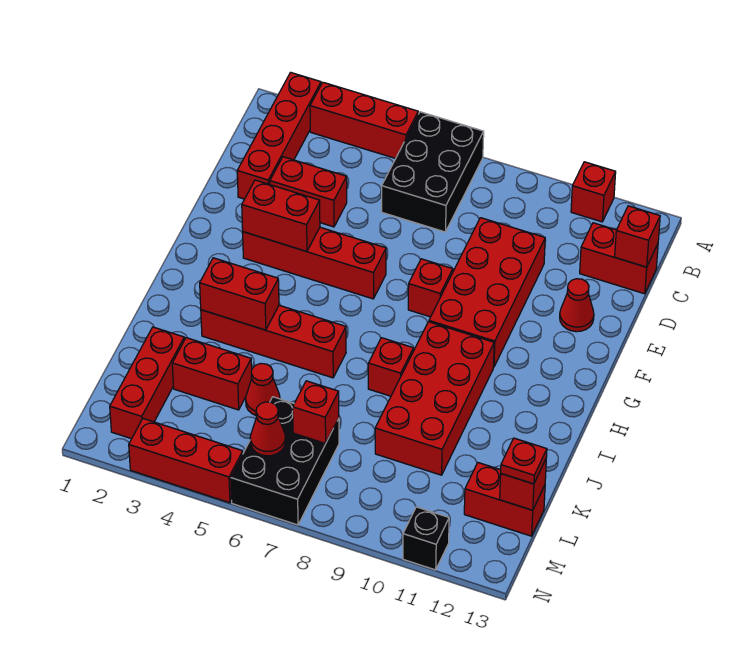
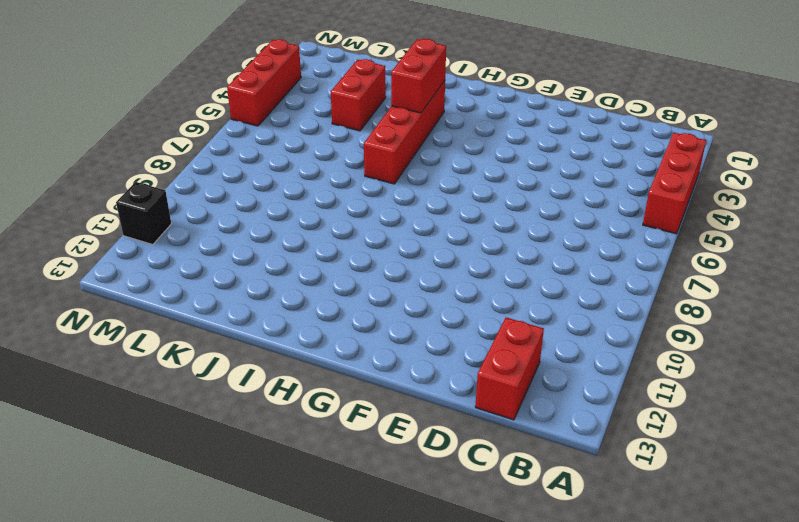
none -> red brick A2:D2 level 1
none -> black brick A6:C7 level 1
none -> red brick A11 level 1

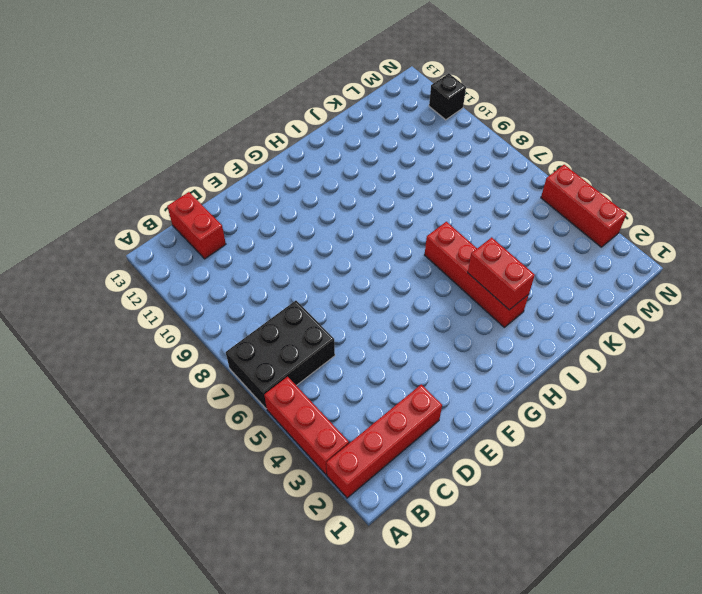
none -> red brick A11 level 1
none -> red brick D3:D4 level 1
none -> red brick D9:G10 level 1

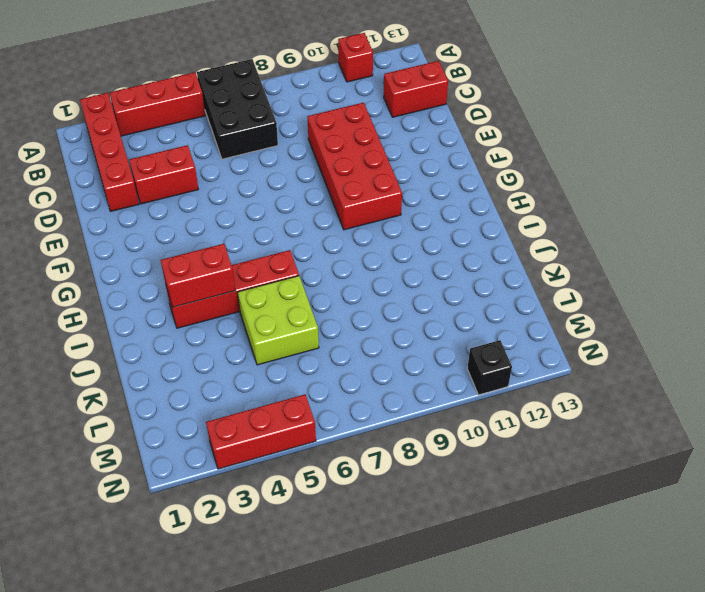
lime brick J5:K6 level 1 -> red cone K5 level 1
none -> red cone E12 level 1
none -> red brick F3:F6 level 1
none -> red brick F8 level 1

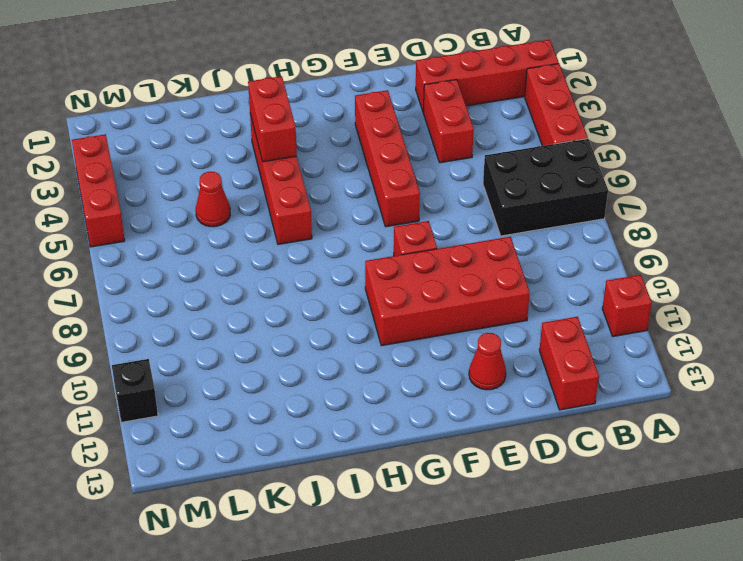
none -> red brick H9:K10 level 1
none -> red brick I8 level 1
none -> red brick K2:M2 level 1

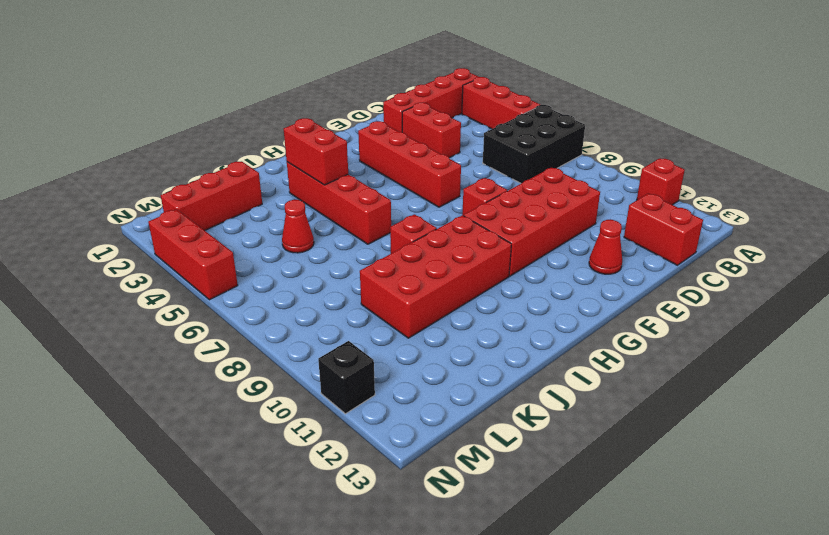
none -> red brick K3:K4 level 1
none -> black brick L6:N7 level 1
none -> red brick L12:L13 level 1

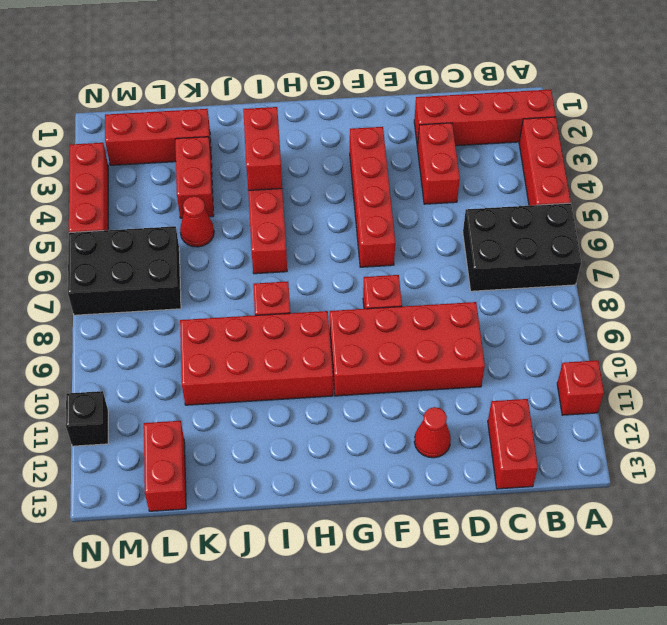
none -> red brick C13 level 2
none -> red brick F3:F4 level 2
none -> red brick L7 level 2

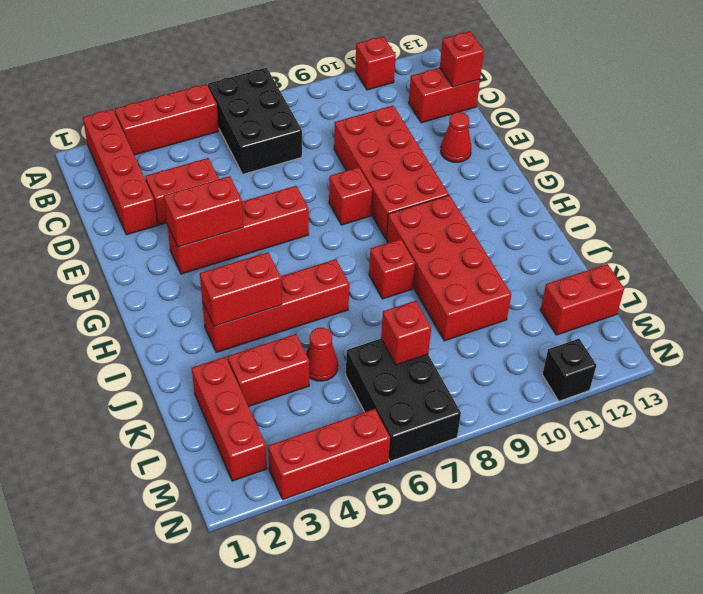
none -> red brick L13 level 2
none -> red cone M6 level 2
none -> red plate L13 level 3

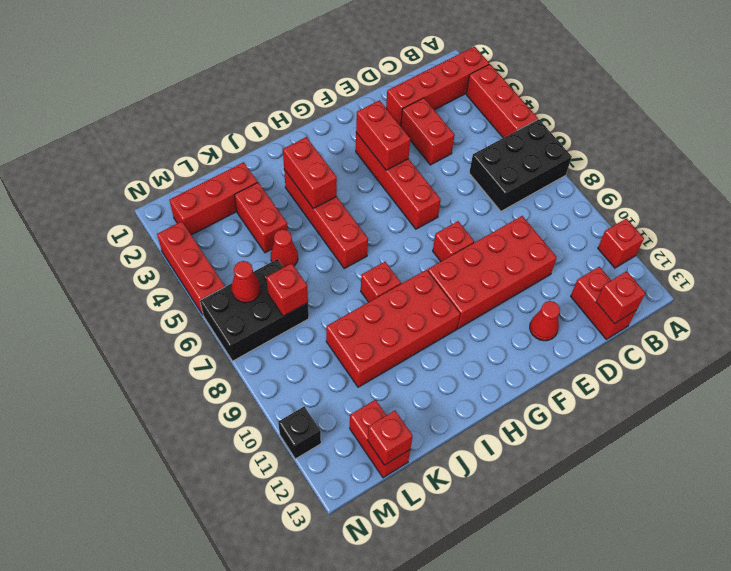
none -> red plate L13 level 3

